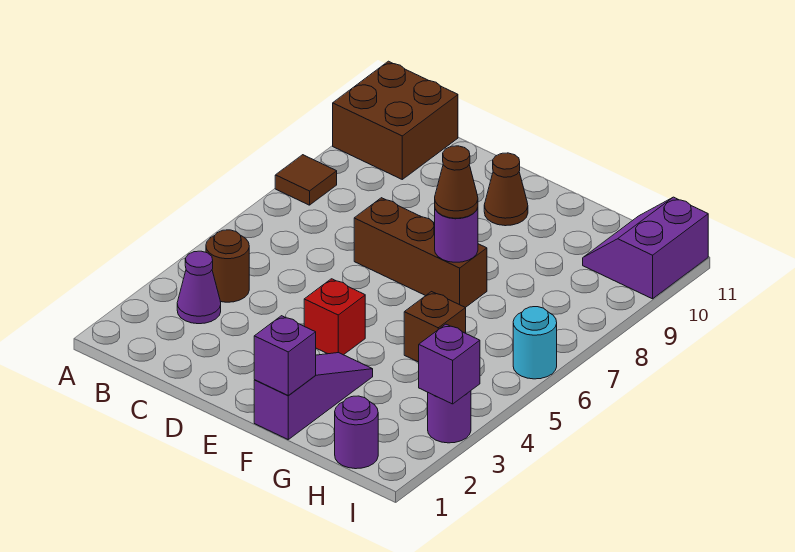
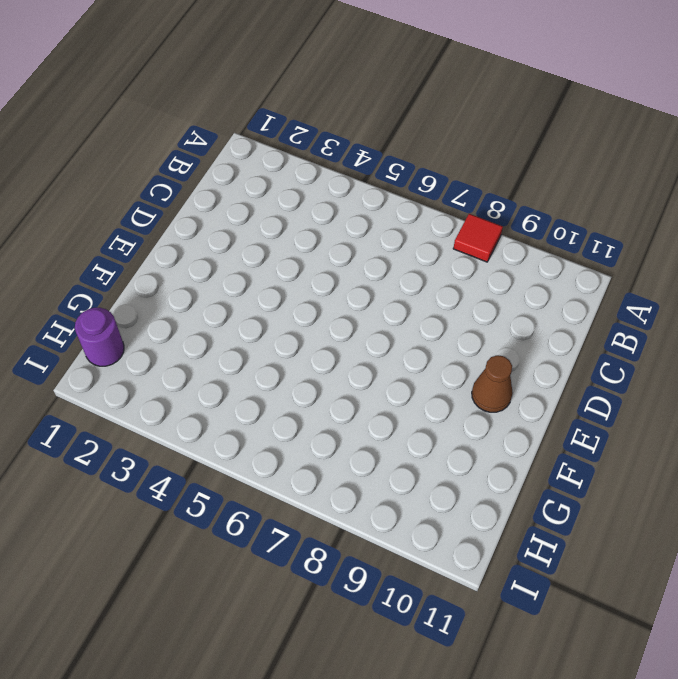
red tile A8 level 1 -> brown tile A8 level 1
none -> brown brick A10:B11 level 1
none -> purple cone B3 level 1
none -> brown round brick B4 level 1

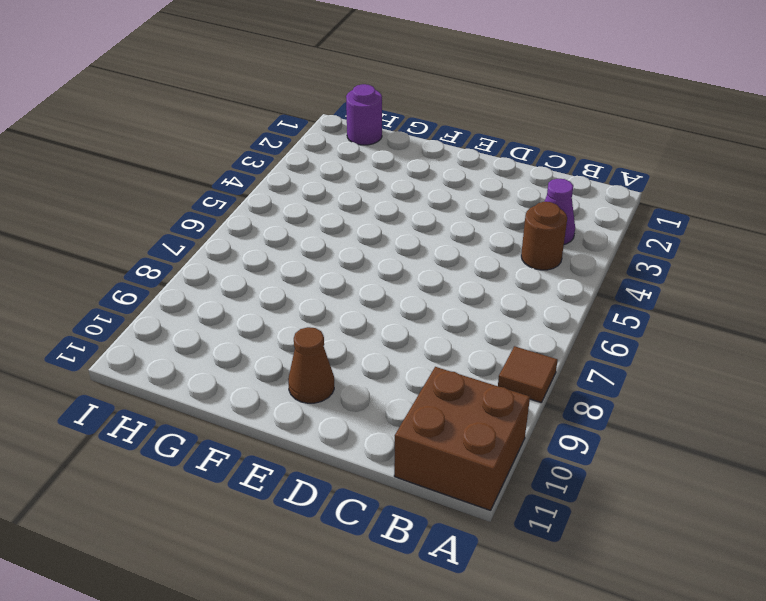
none -> brown brick D7:F7 level 1
none -> red brick E4 level 1
none -> purple slope F1:F3 level 1 top 1

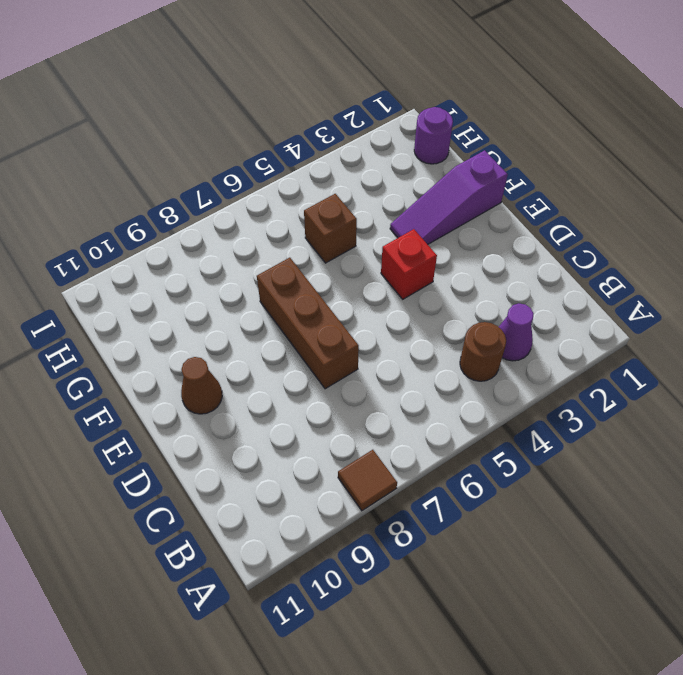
none -> brown brick A10:B11 level 1
none -> purple slope H10:I11 level 1 top I
none -> purple round brick I3 level 1

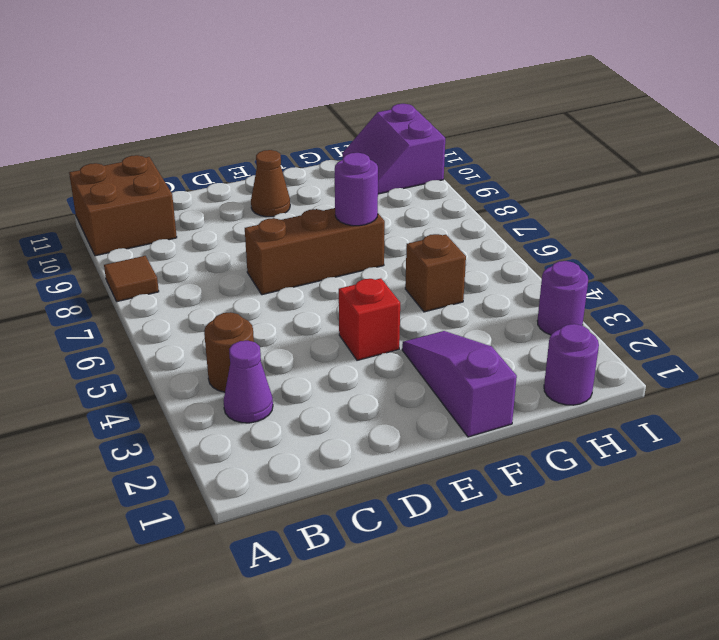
none -> cyan round brick I6 level 1
none -> purple brick F1 level 2
none -> purple brick I3 level 2

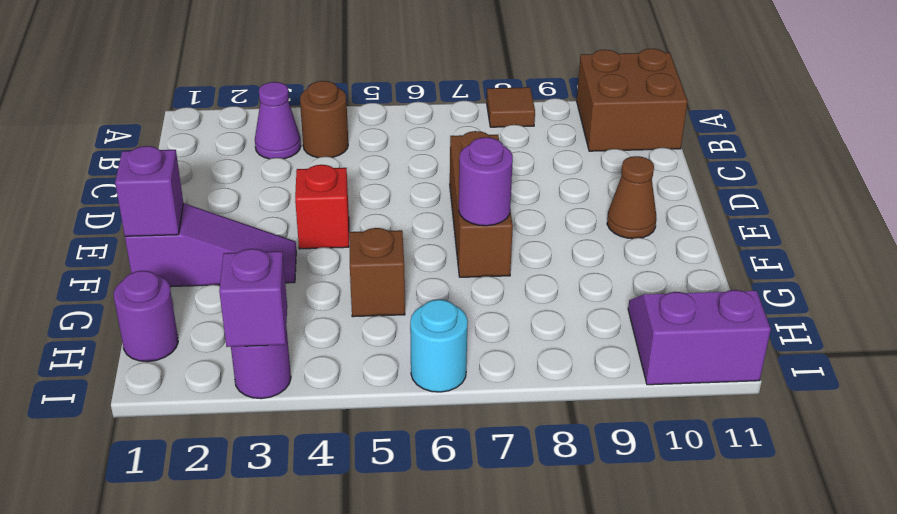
none -> brown cone F7 level 3

